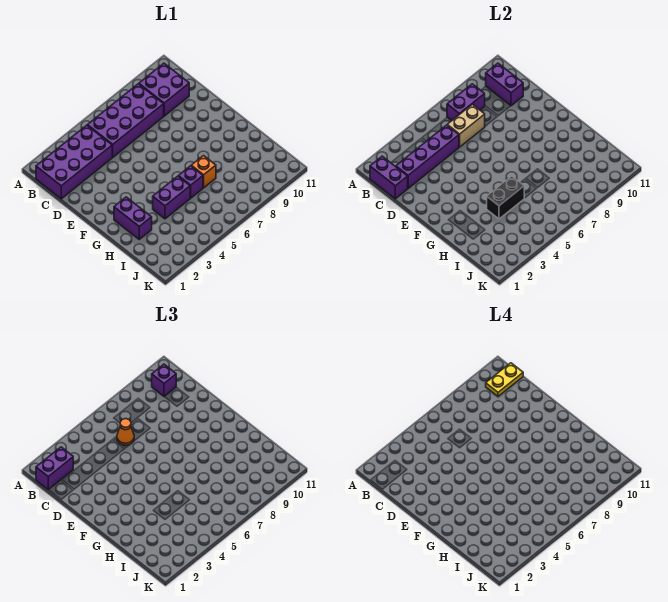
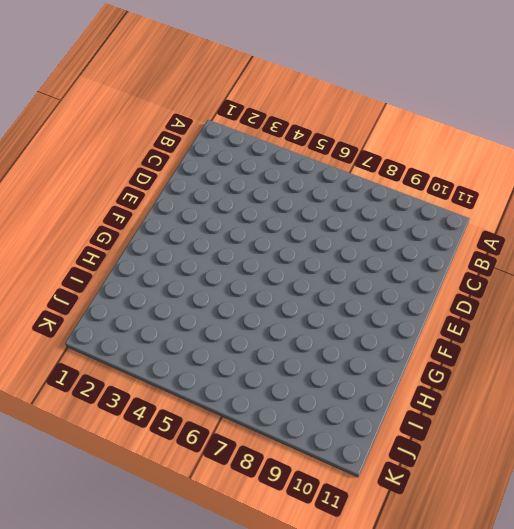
none -> purple brick B1:C4 level 1
none -> purple brick B5:C8 level 1
none -> purple brick B9:C10 level 1

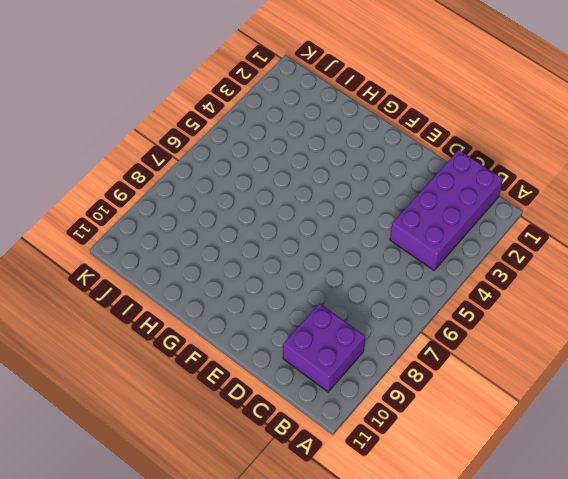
none -> purple brick B5:C8 level 1
none -> purple brick G2:H2 level 1
none -> purple brick H4:H5 level 1

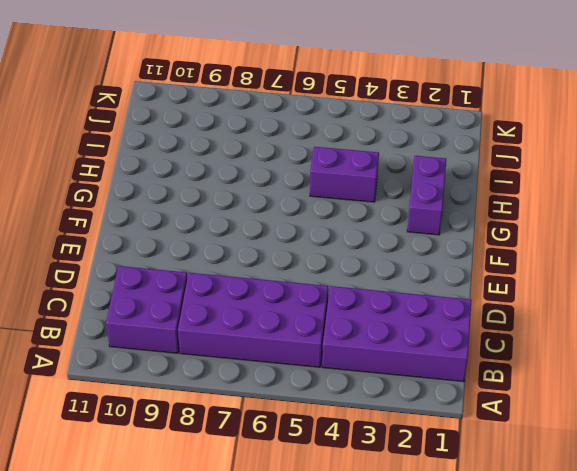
none -> purple brick H6 level 1
none -> orange brick H7 level 1
none -> purple brick B1:C1 level 2

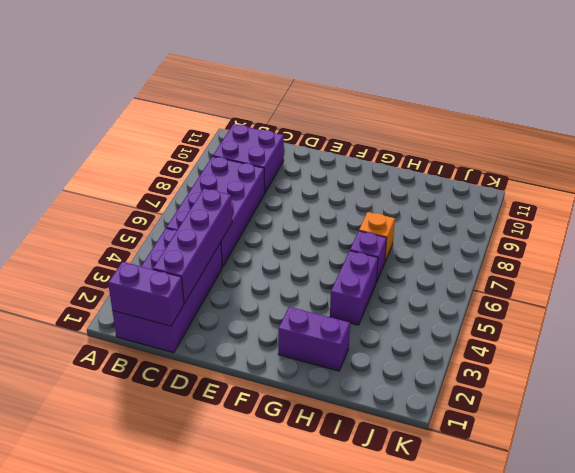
none -> purple brick B7:B8 level 2
none -> purple brick B10:C10 level 2
none -> tan brick C6:C7 level 2

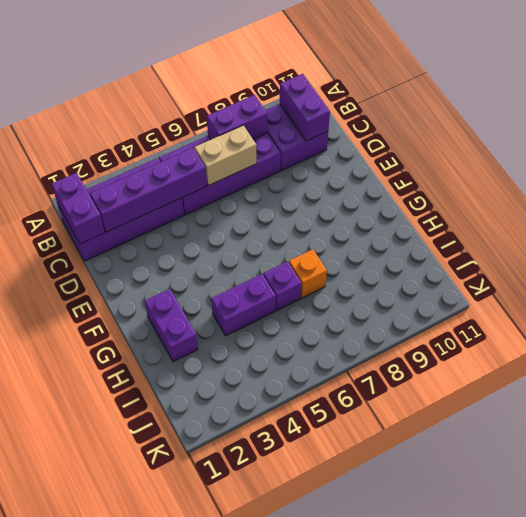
none -> black brick H4:H5 level 2
none -> purple brick B1:B2 level 3
none -> purple brick B10 level 3

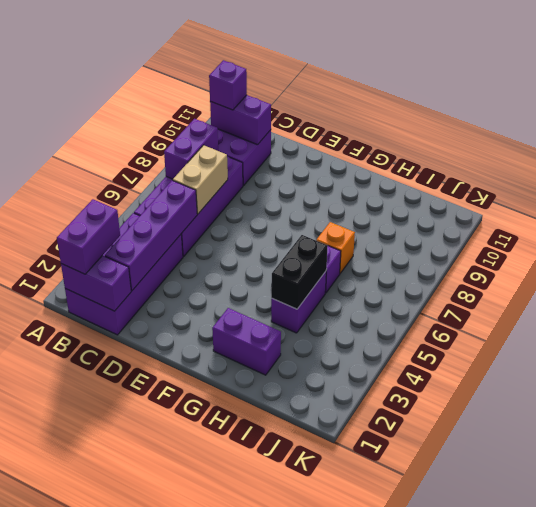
none -> orange cone C6 level 3
none -> yellow plate B10:B11 level 4

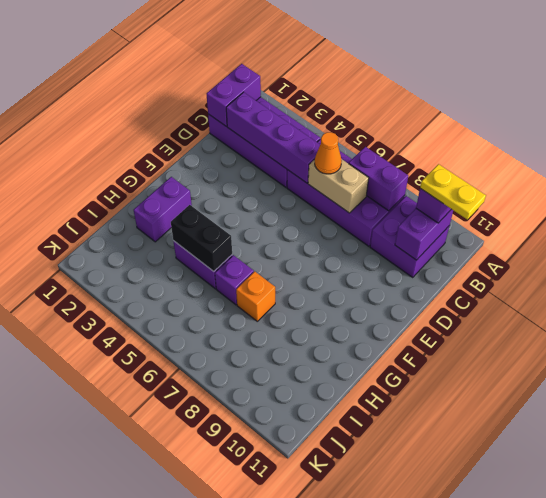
none -> purple brick B1:B2 level 3

